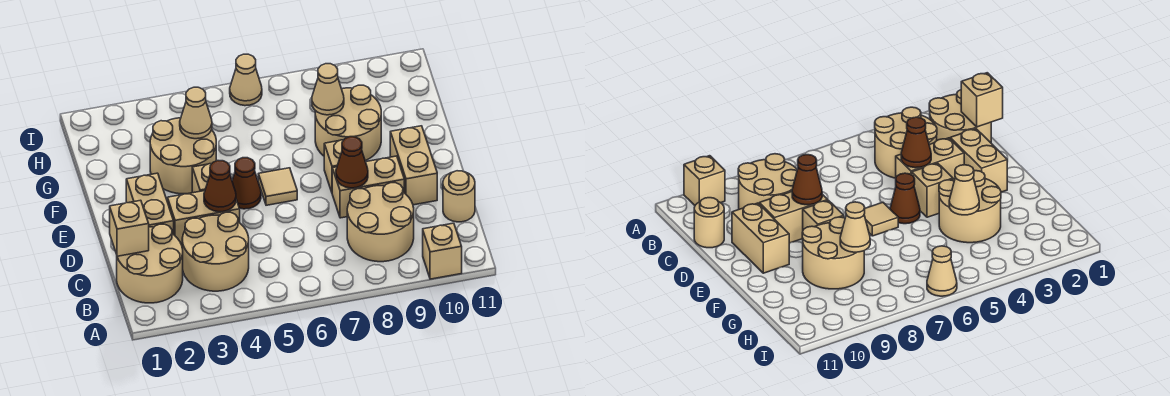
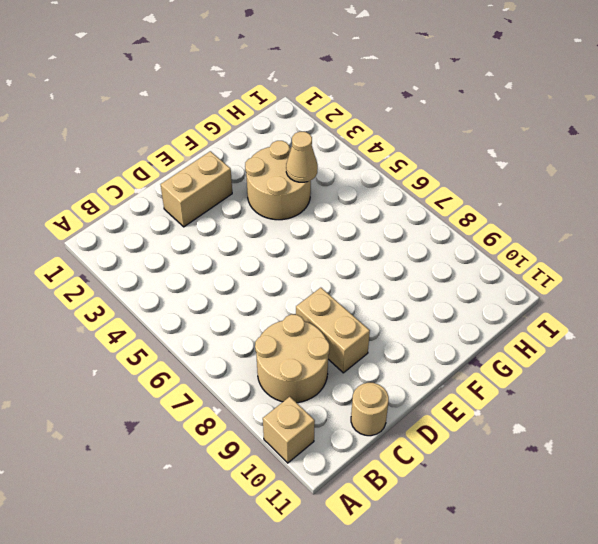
none -> tan round brick B1:C2 level 1
none -> tan round brick B3:C4 level 1
none -> tan brick D3:D4 level 1

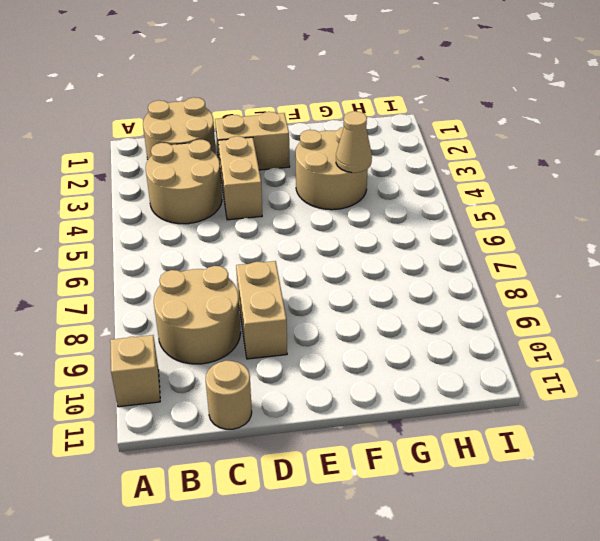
none -> tan brick D10:E10 level 1
none -> tan brick E4 level 1
none -> brown cone E5 level 1

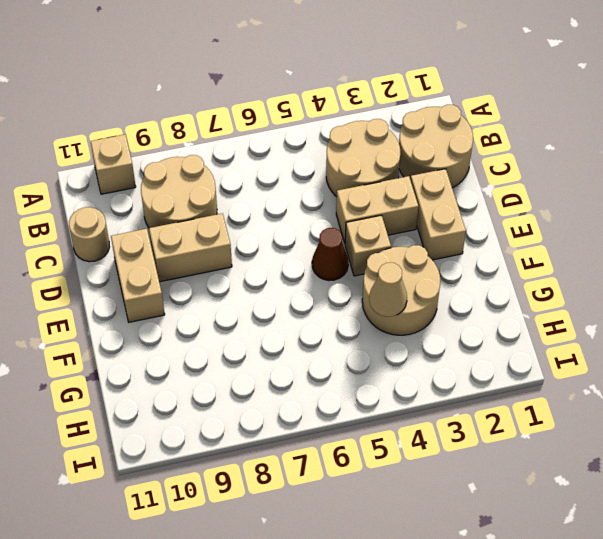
none -> tan tile E6 level 1
none -> tan brick E8 level 1
none -> tan round brick F8:G9 level 1

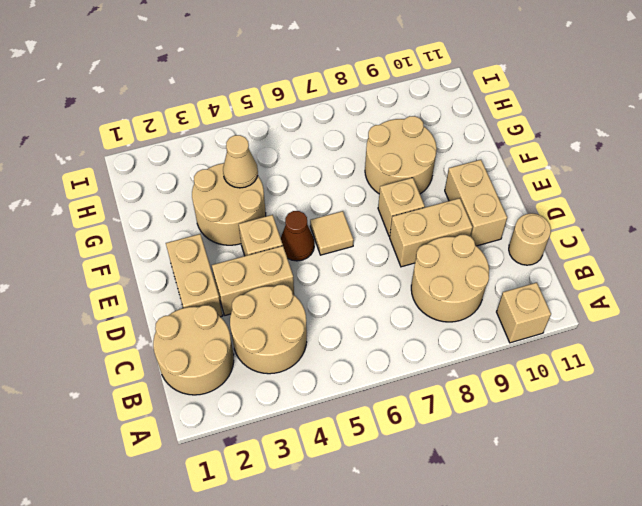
none -> tan cone I6 level 1
none -> tan brick C1 level 2
none -> brown cone D4 level 2

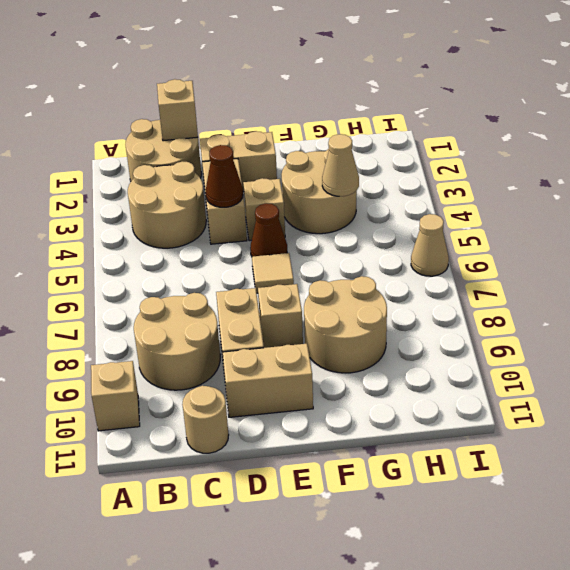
none -> brown cone D8 level 2
none -> tan cone G8 level 2

